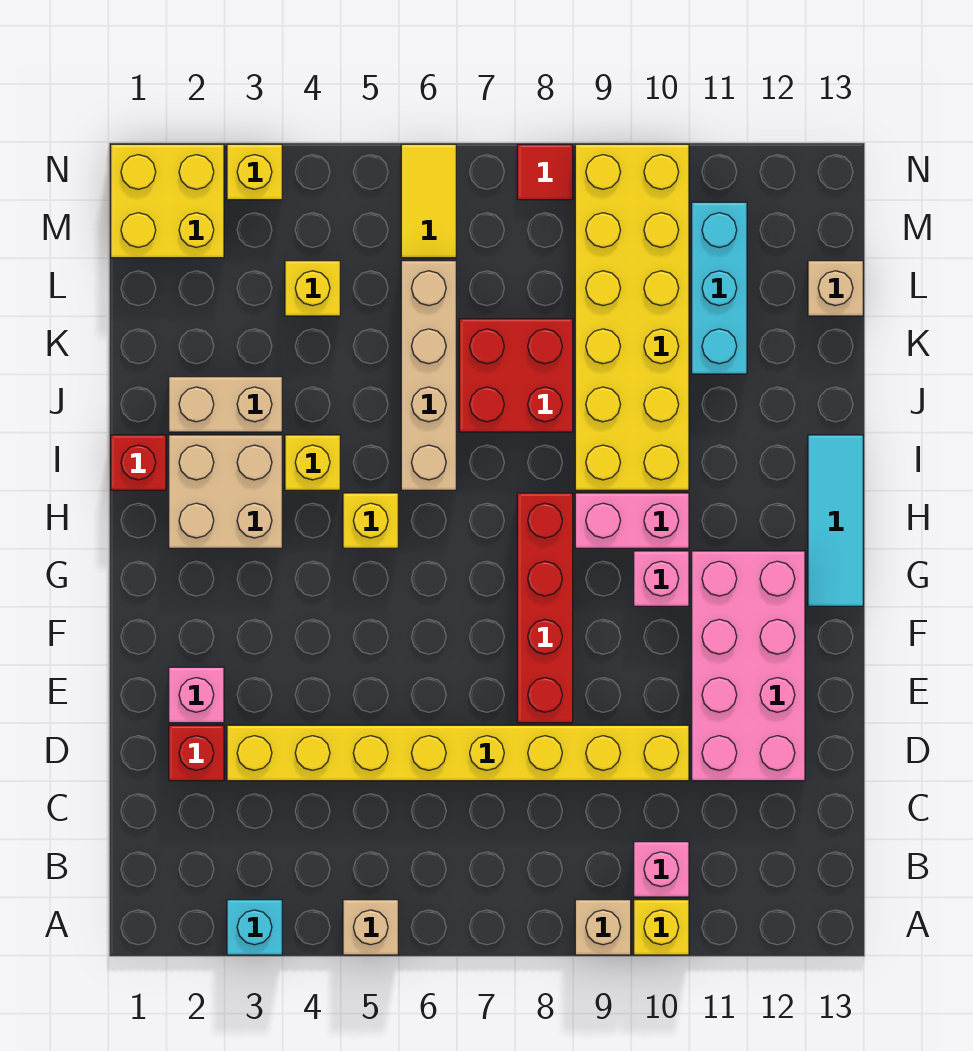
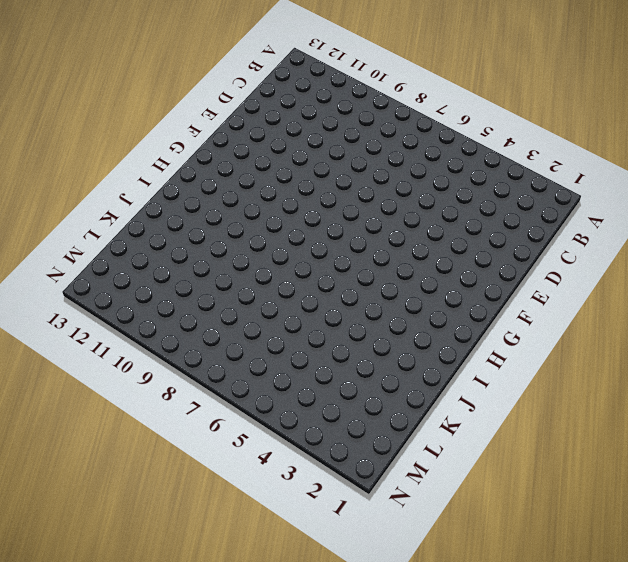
none -> cyan brick A3 level 1
none -> tan brick A5 level 1
none -> tan brick A9 level 1

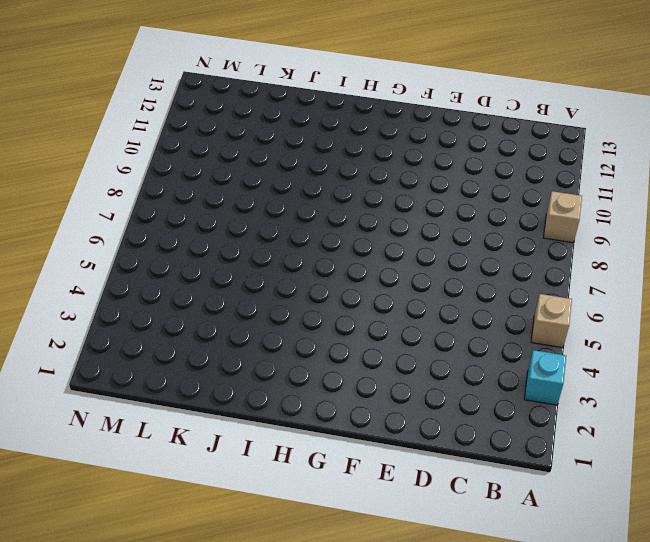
none -> yellow brick A10 level 1
none -> pink brick B10 level 1
none -> red brick D2 level 1

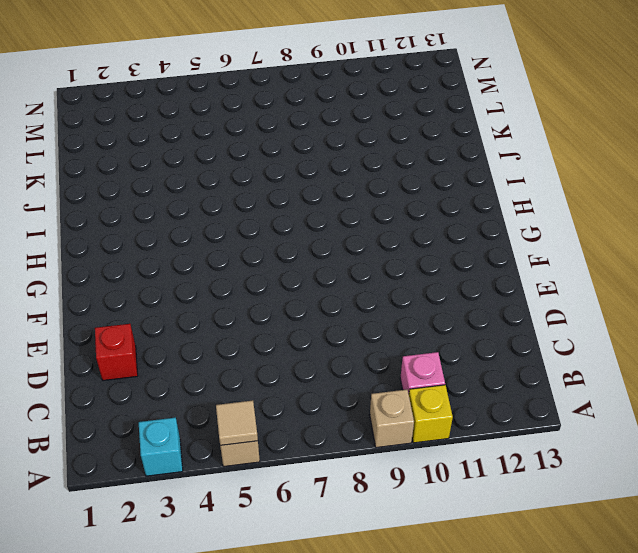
tan tile A5 level 2 -> none
none -> yellow brick D3:D10 level 1
none -> pink brick D11:G12 level 1
none -> pink brick E2 level 1

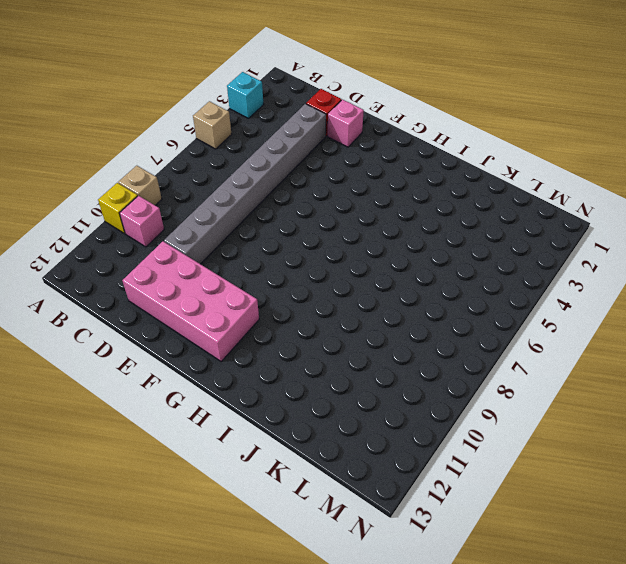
grey brick D3:D10 level 1 -> yellow brick D3:D10 level 1
none -> red brick E8:H8 level 1
none -> pink brick G10 level 1
none -> cyan tile G13:I13 level 1

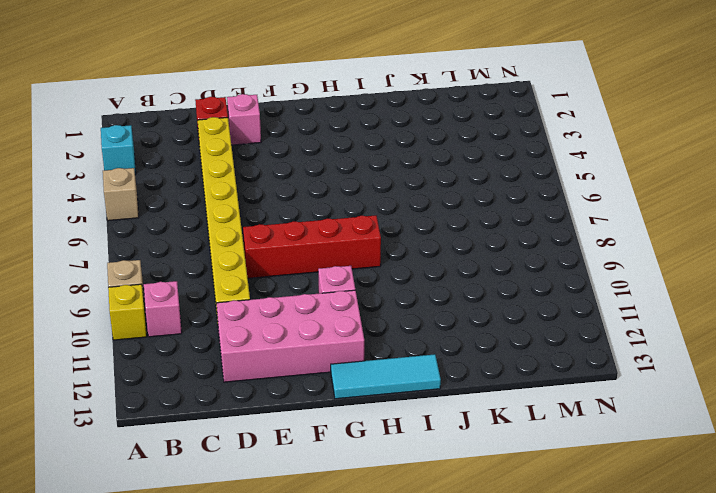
none -> tan brick H2:I3 level 1
none -> yellow brick H5 level 1
none -> pink brick H9:H10 level 1

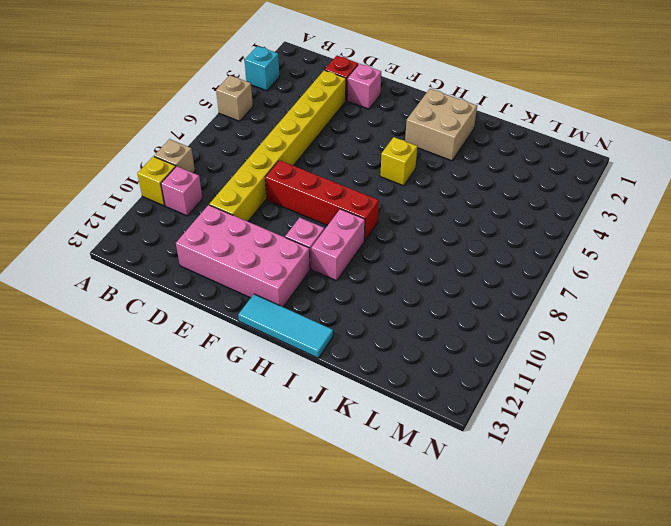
none -> red brick I1 level 1
none -> yellow brick I4 level 1
none -> tan brick I6:L6 level 1

